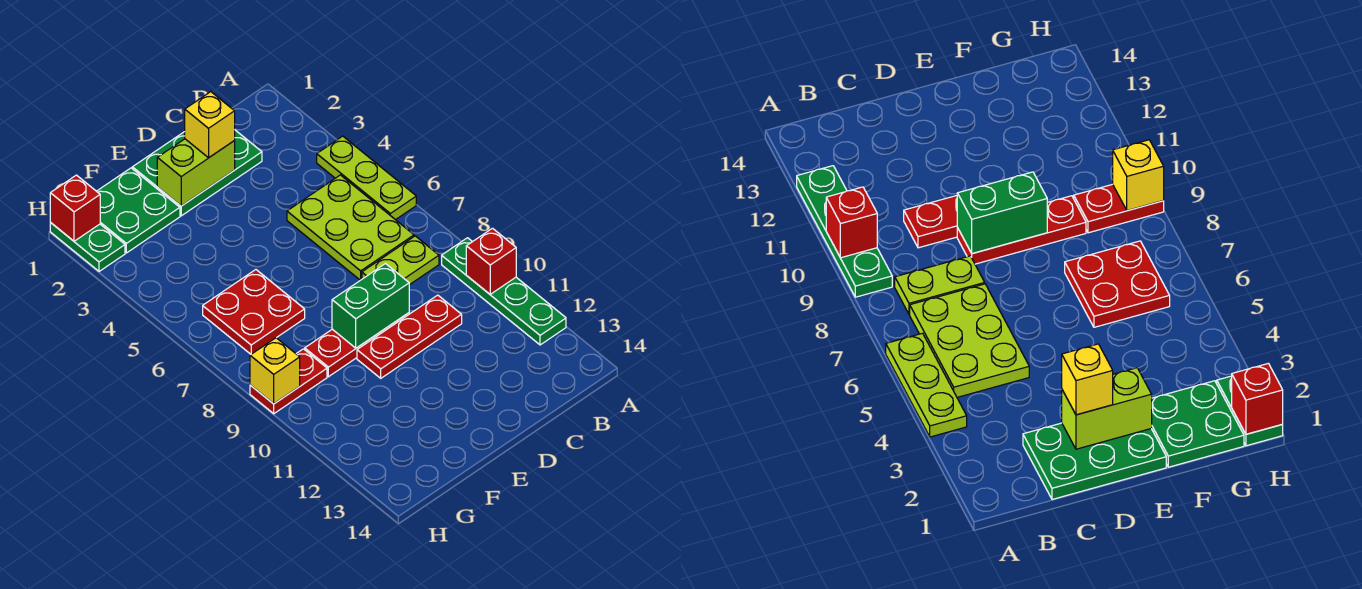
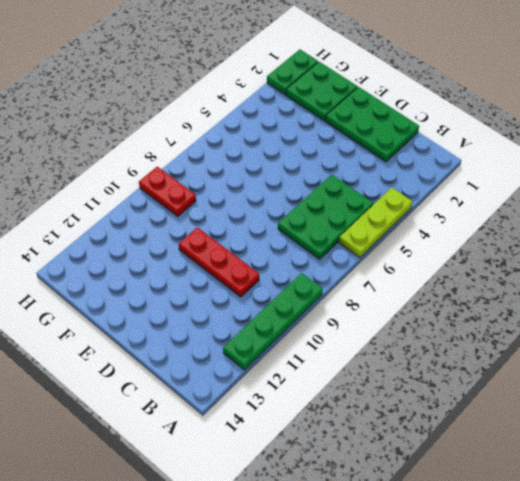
green plate B5:C7 level 1 -> lime plate B5:C7 level 1
none -> lime plate B8:C8 level 1
none -> red plate D9:F9 level 1
none -> red plate F6:G7 level 1

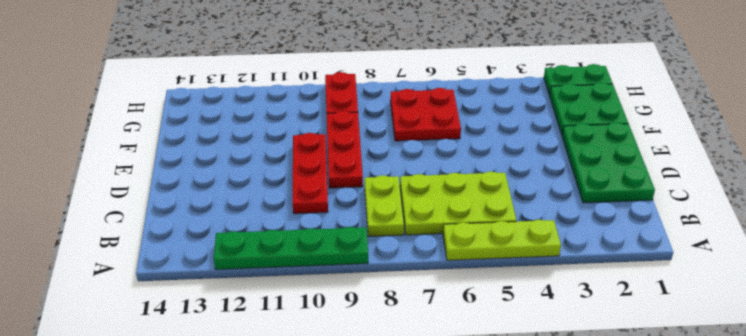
none -> red brick A10 level 2
none -> lime brick D2:E2 level 2
none -> green brick D9:E9 level 2

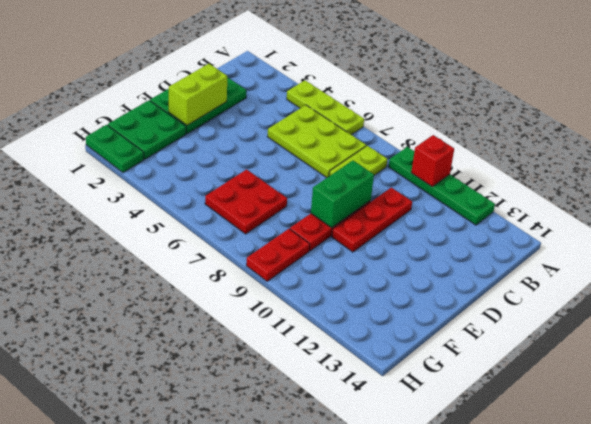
none -> red brick H1 level 2
none -> yellow brick H9 level 2
none -> yellow brick D2 level 3

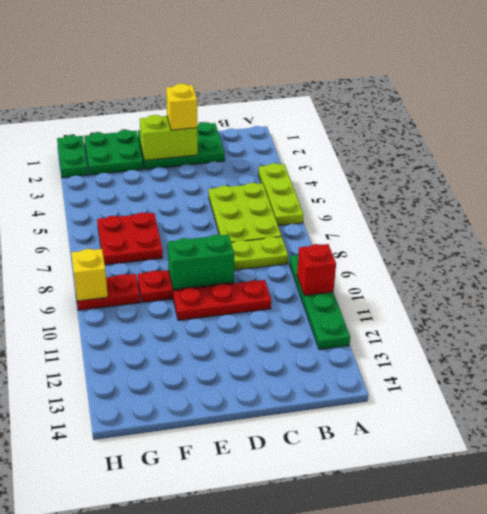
none -> red brick H1 level 2

